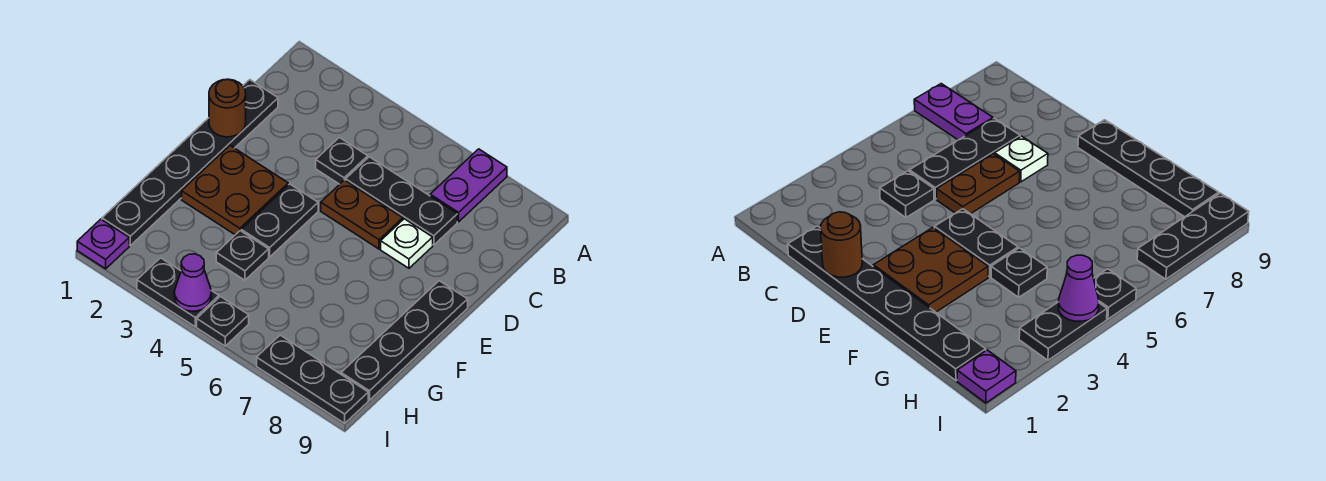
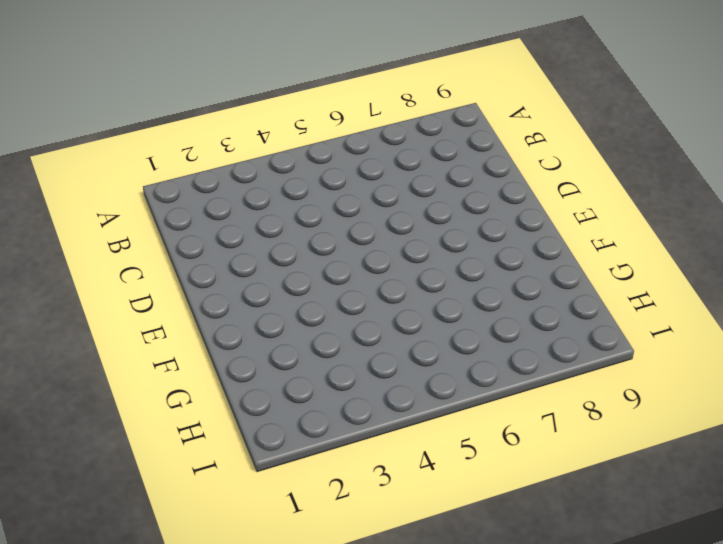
none -> purple plate A7:B7 level 1
none -> black plate C1:H1 level 1
none -> black plate C4 level 1

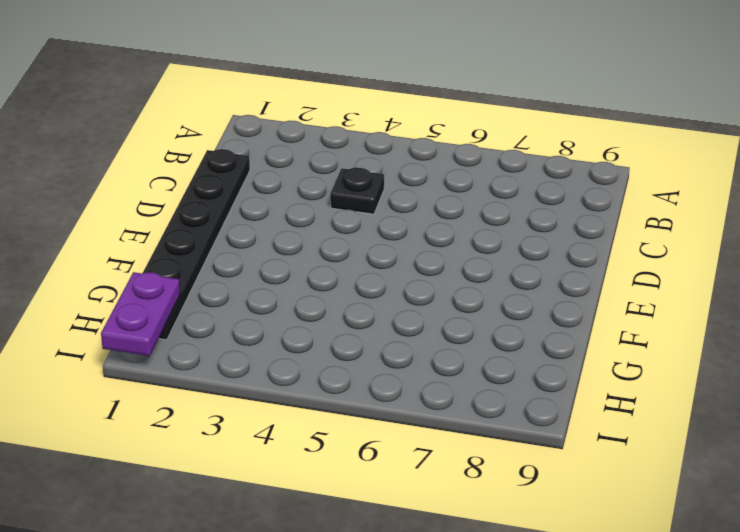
purple plate H1:I1 level 2 -> purple plate A7:B7 level 1
none -> black plate C5:C7 level 1
none -> brown plate D5:D6 level 1
none -> white plate D7 level 1

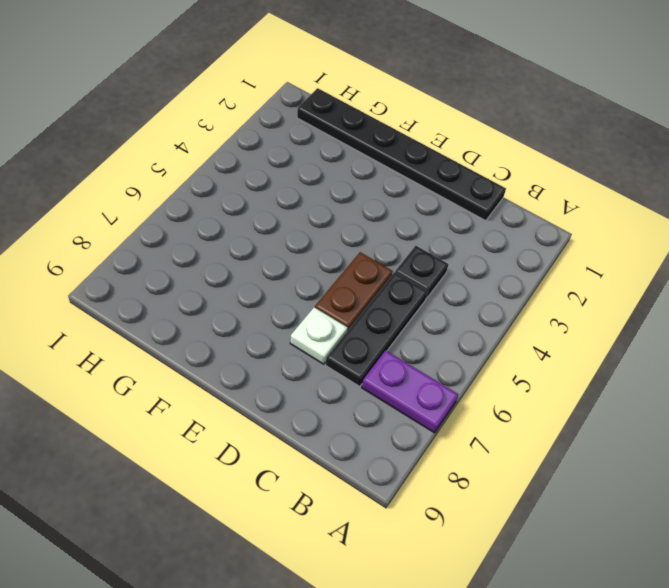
none -> brown plate E2:F3 level 1
none -> black plate E4:F4 level 1
none -> black plate E9:H9 level 1

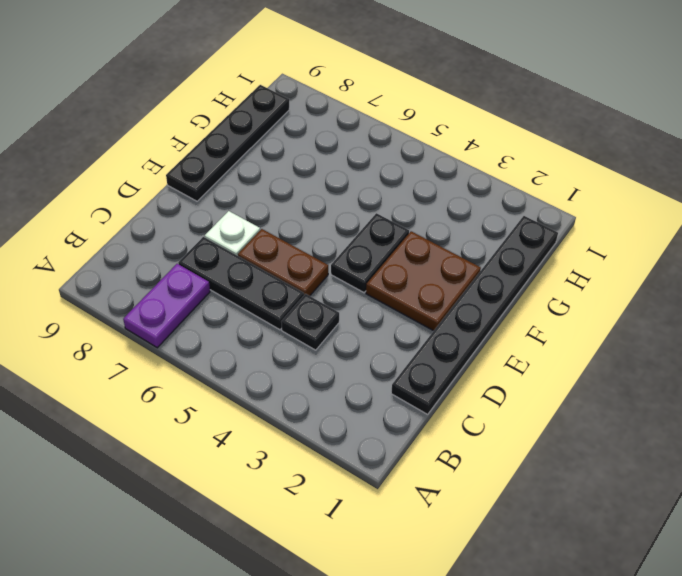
none -> black plate G4 level 1
none -> purple plate I1 level 1
none -> black plate I3:I4 level 1

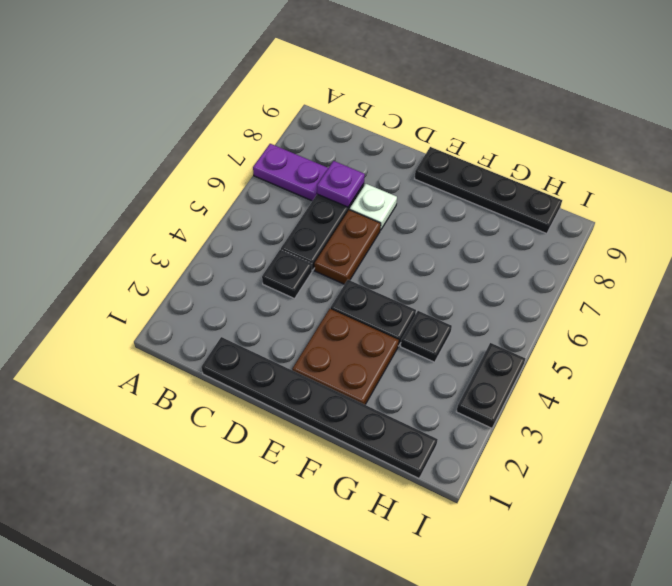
purple plate C7 level 2 -> purple plate I1 level 1
none -> black plate I5 level 1
none -> black plate I7:I9 level 1
none -> brown round brick D1 level 2

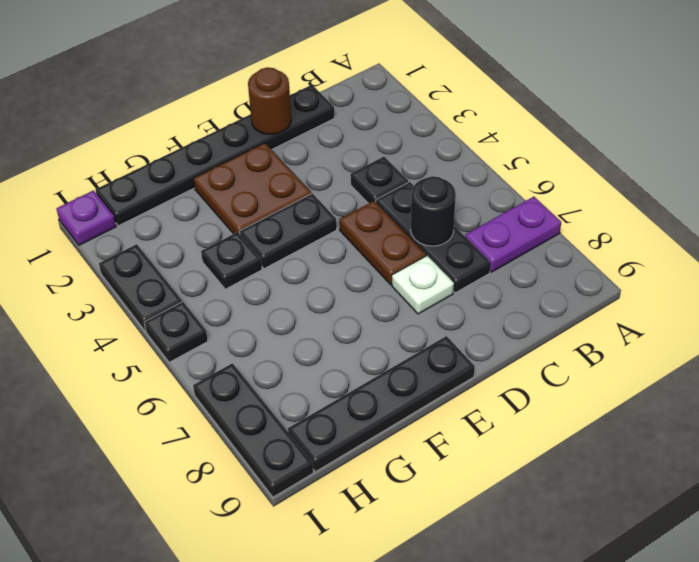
black round brick C6 level 2 -> none
none -> purple cone I4 level 2

